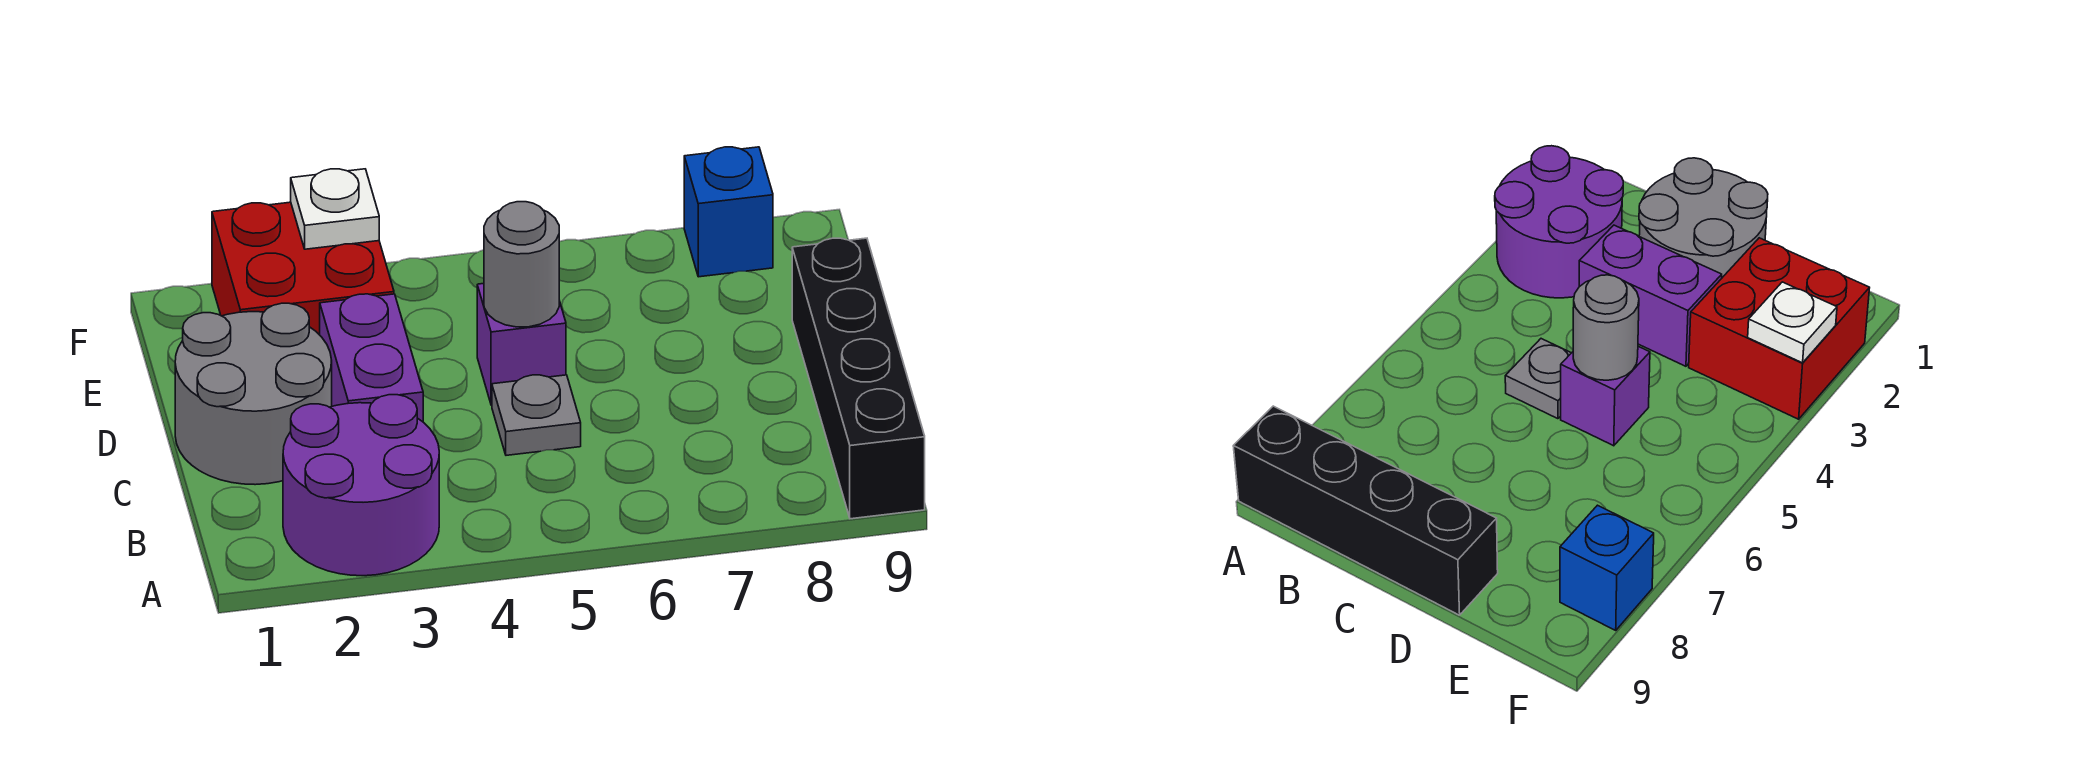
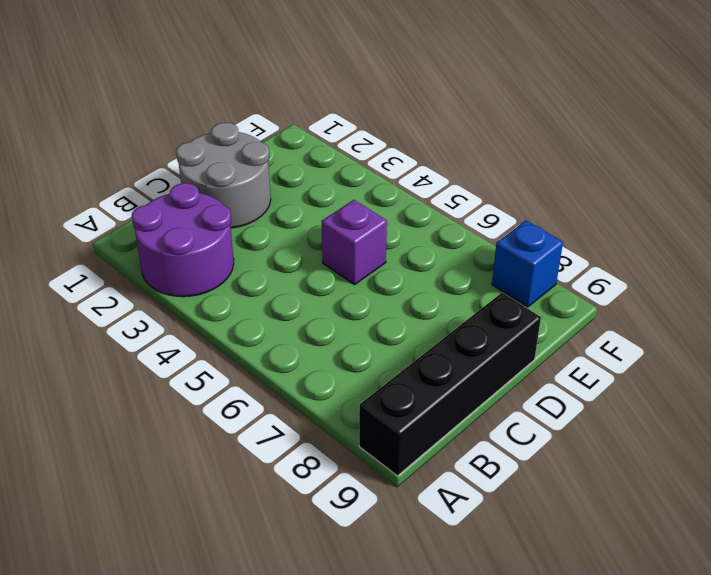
none -> purple brick C3:D3 level 1
none -> grey plate C5 level 1

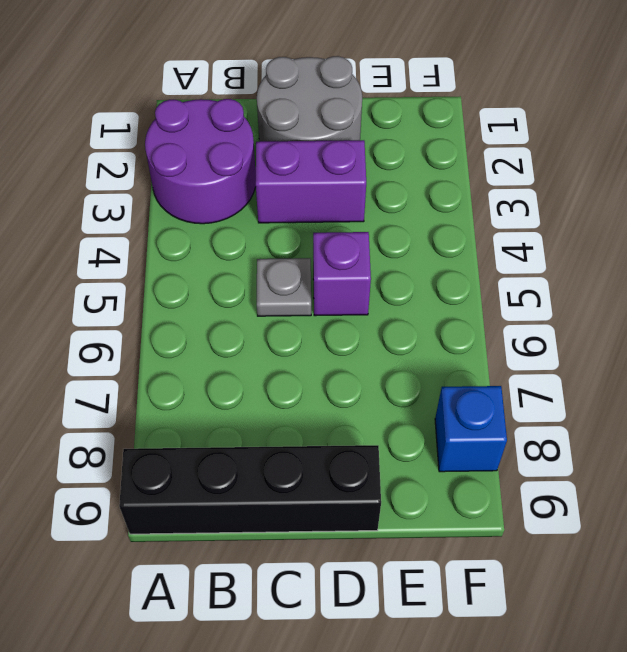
none -> red brick E2:F3 level 1
none -> grey round brick D5 level 2

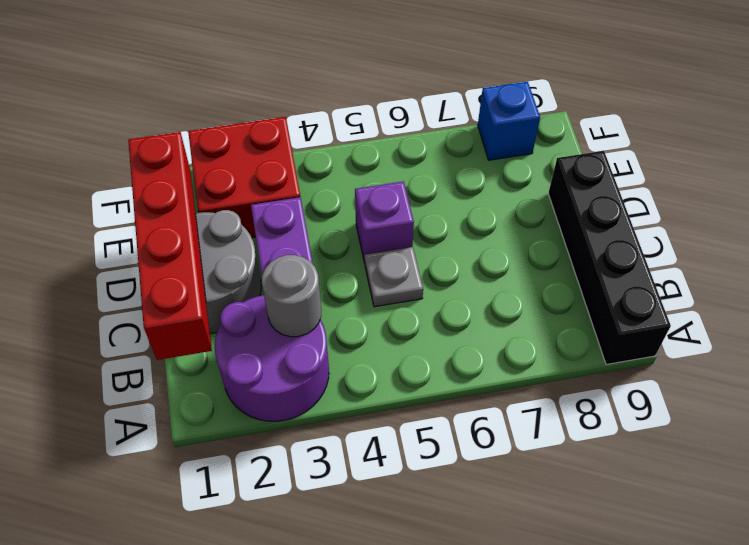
red brick B1:E1 level 2 -> none
grey round brick B3 level 2 -> grey round brick D5 level 2
none -> white plate F3 level 2

